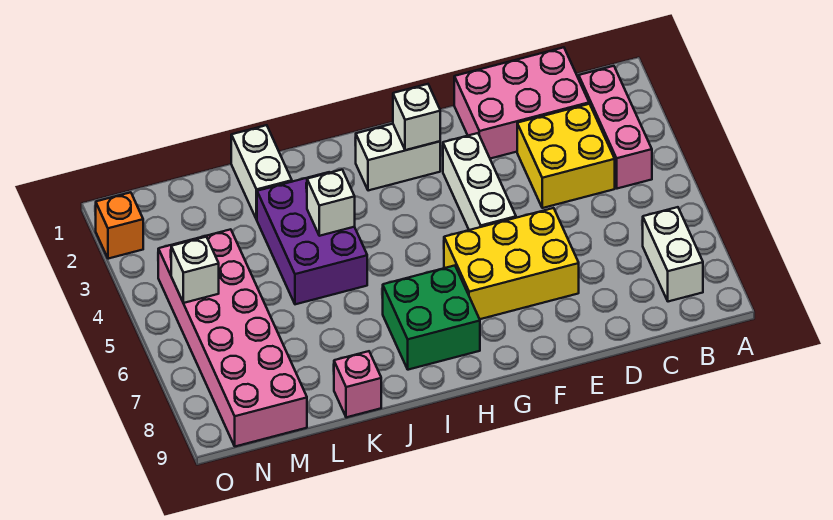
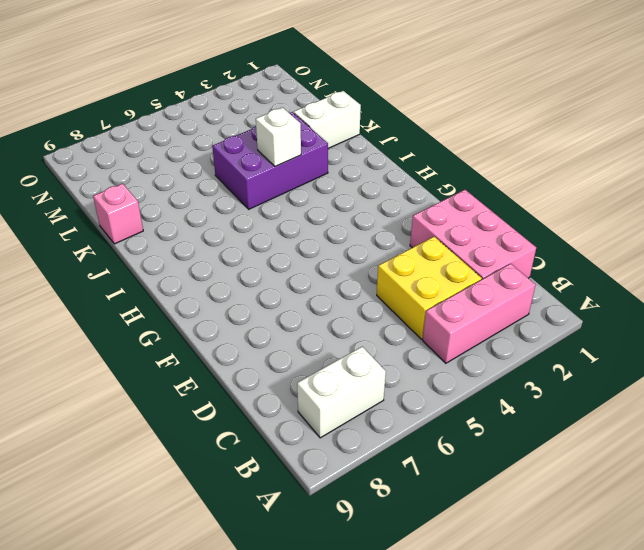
none -> yellow brick E6:G7 level 1
none -> white brick F3:F5 level 1
none -> white brick G2:H2 level 1

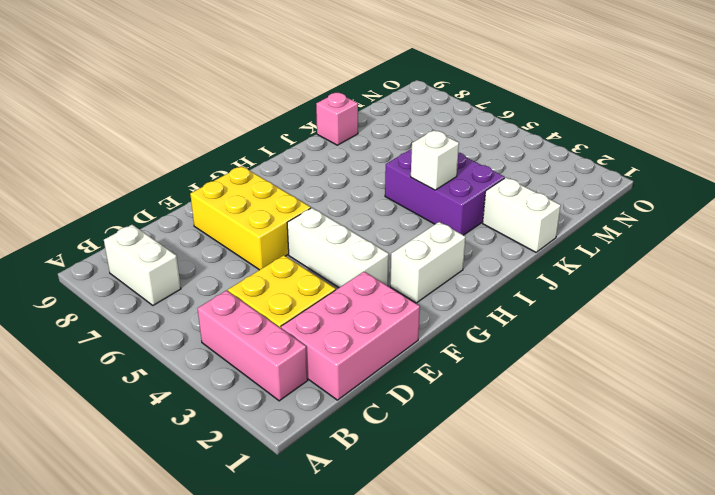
yellow brick E6:F8 level 1 -> yellow brick E6:G7 level 1
none -> green brick H7:I8 level 1
none -> pink brick M4:N9 level 1
none -> orange brick O2 level 1

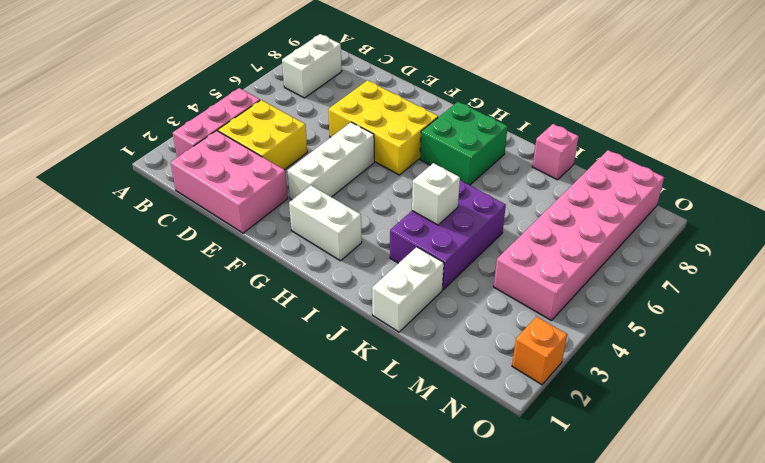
none -> white brick G2 level 2
none -> white brick N5 level 2

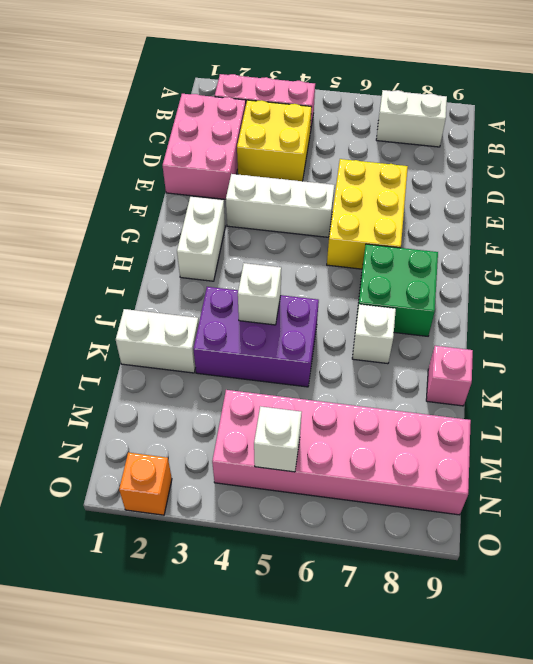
white brick J7 level 1 -> white brick G2 level 2

